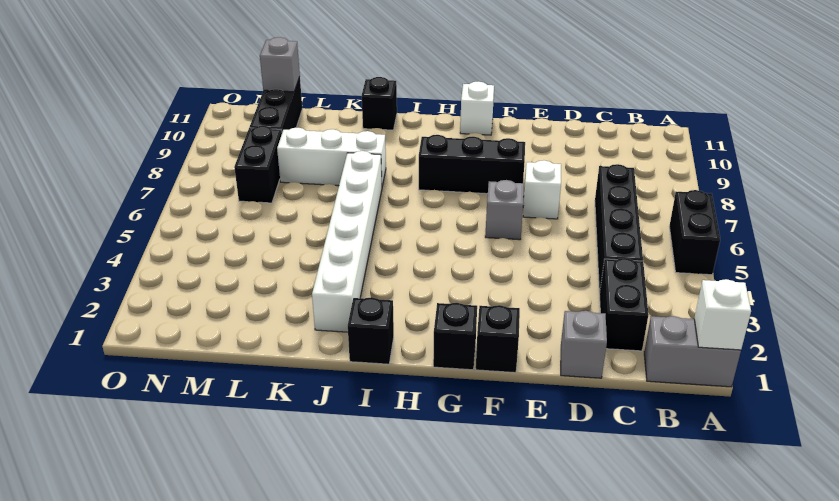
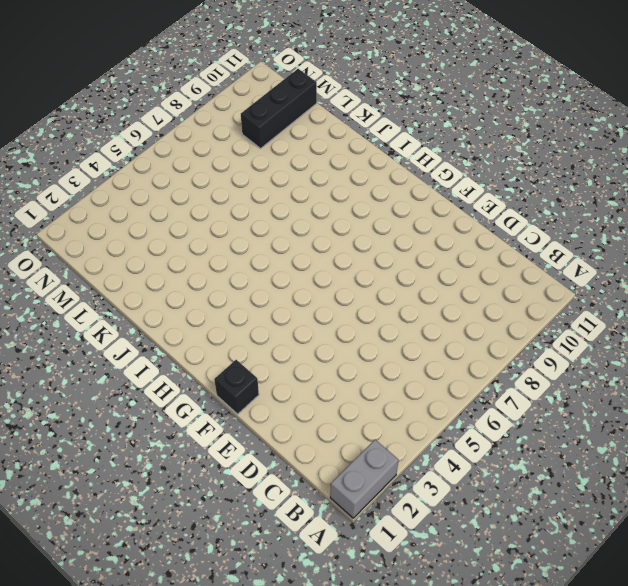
grey brick A1:A2 level 1 -> grey brick A1:B1 level 1
none -> black brick A5:A6 level 1
none -> black brick C2:C3 level 1
none -> black brick C4:C7 level 1

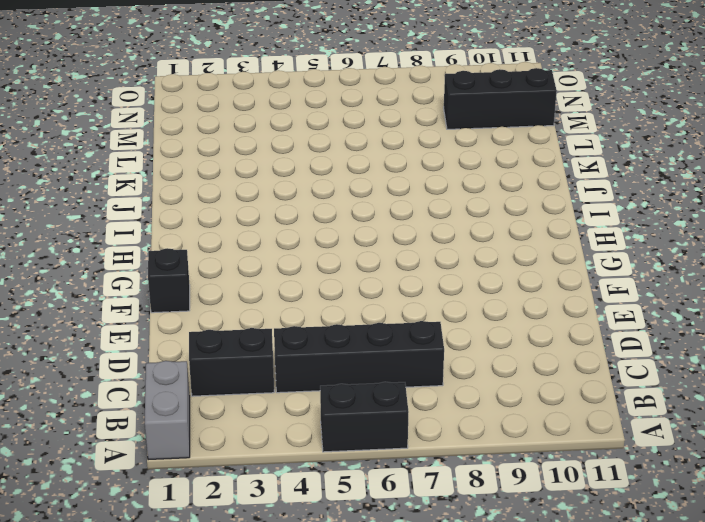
none -> grey brick D1 level 1
none -> white brick E7 level 1
none -> grey brick F6 level 1

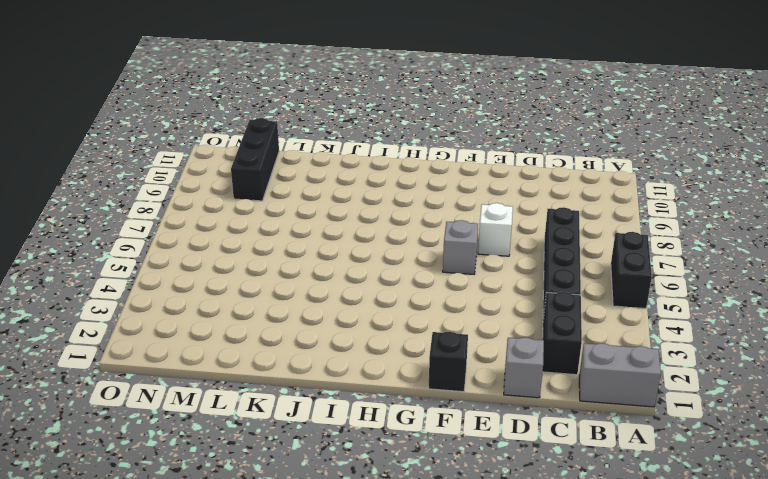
none -> black brick F8:H8 level 1
none -> black brick G1 level 1
none -> white brick G11 level 1

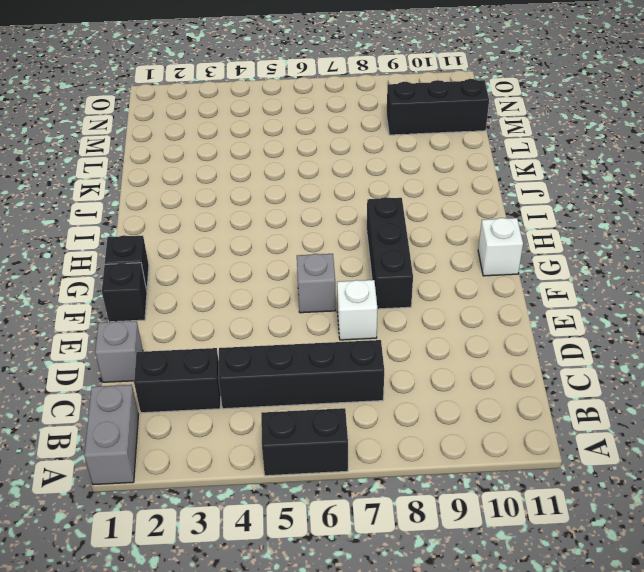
none -> black brick I1 level 1
none -> white brick J2:J7 level 1
none -> white brick J8:L8 level 1

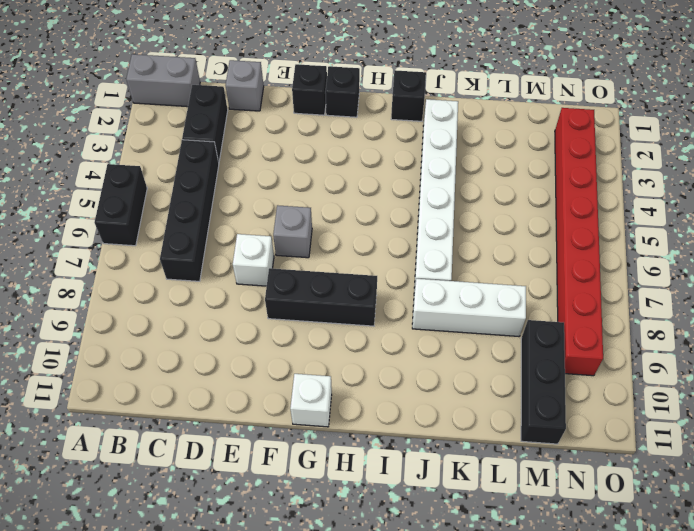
red brick N2:N9 level 1 -> none
none -> black brick J11 level 1
none -> black brick M7:M8 level 1
none -> white brick A1 level 2

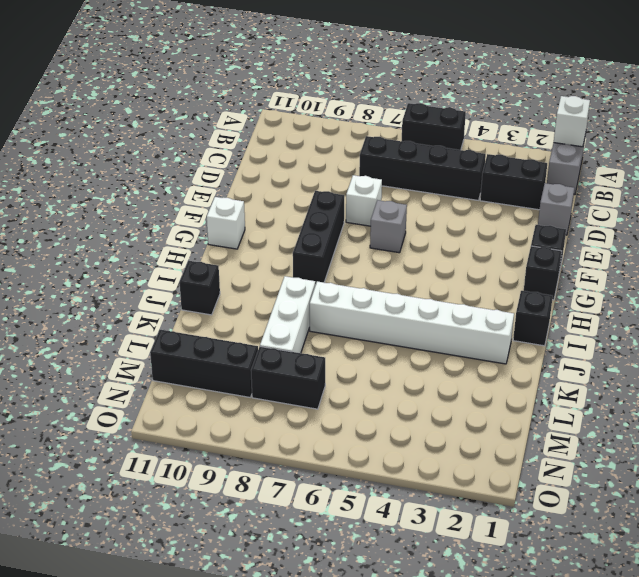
none -> grey brick M11 level 2

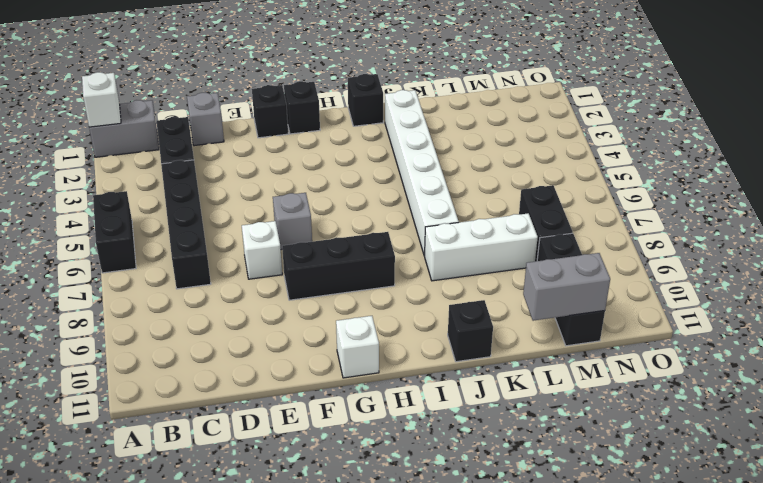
grey brick L11:M11 level 2 -> grey brick M11 level 2

